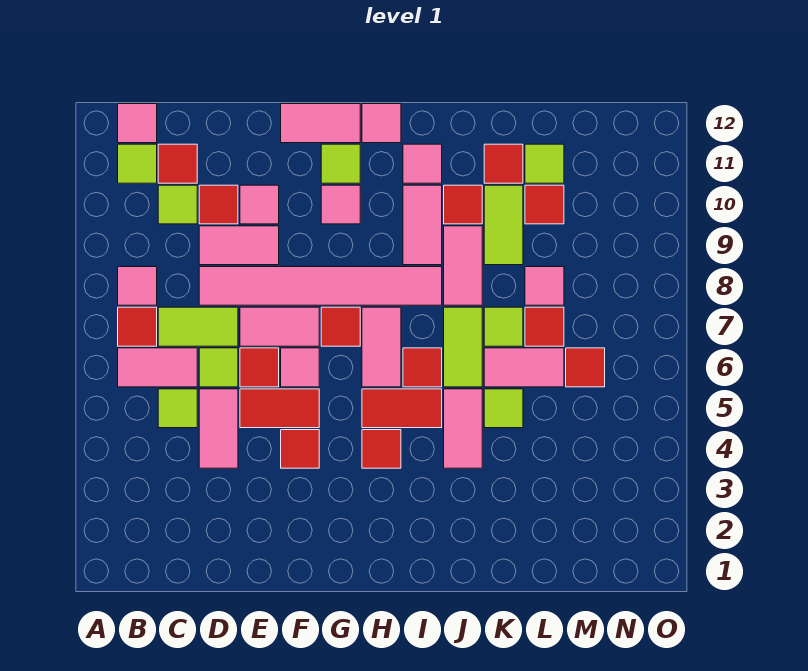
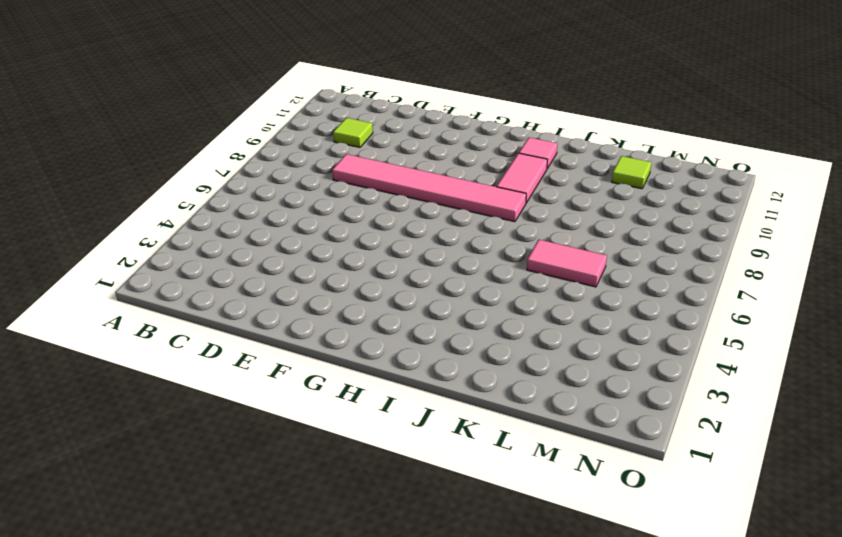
none -> pink tile B6:C6 level 1
none -> red tile B7 level 1
none -> pink tile B8 level 1
none -> lime tile B11 level 1

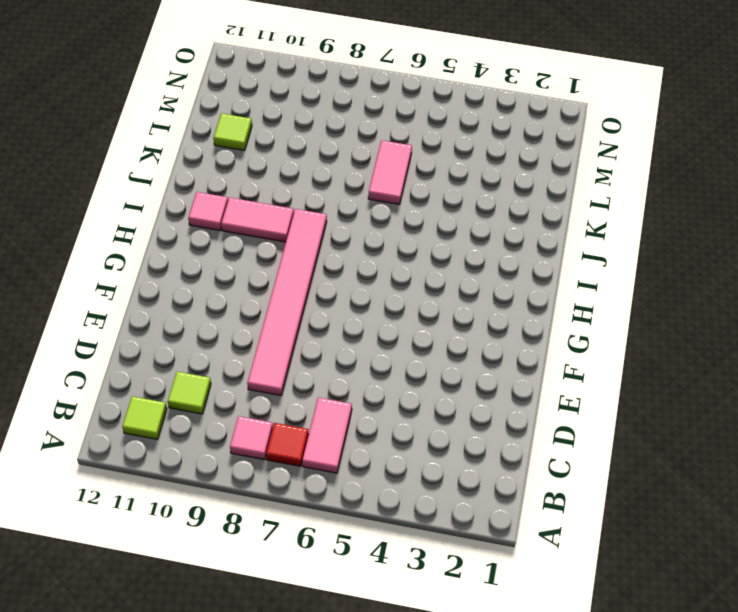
none -> pink tile B12 level 1
none -> lime tile C5 level 1
none -> lime tile C7:D7 level 1
none -> red tile C11 level 1

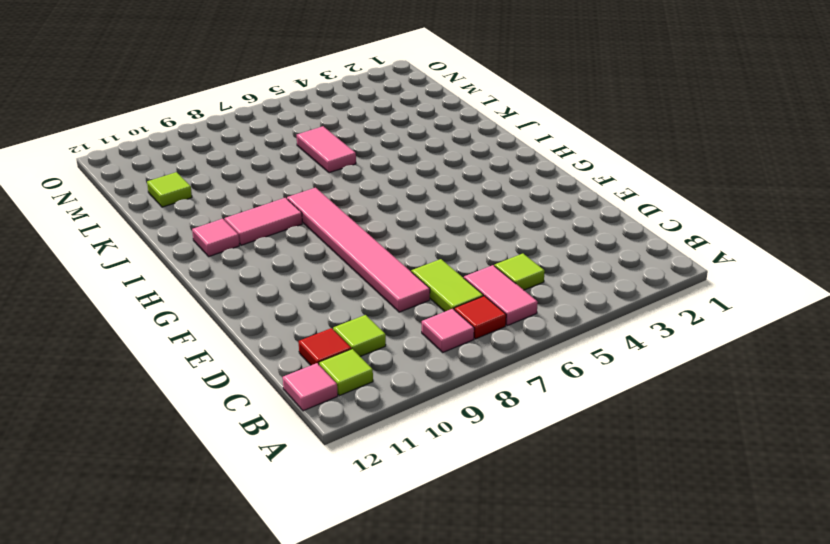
none -> pink tile D4:D5 level 1
none -> lime tile D6 level 1
none -> pink tile D9:E9 level 1
none -> red tile D10 level 1

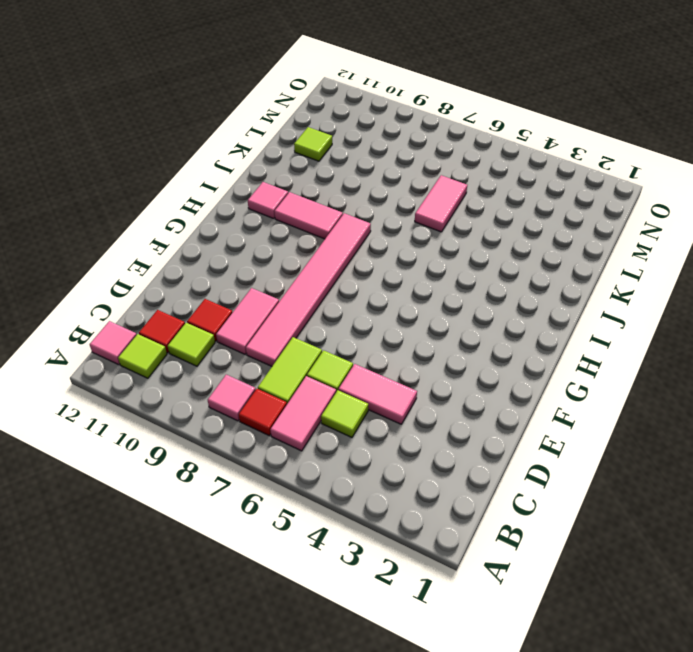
none -> red tile E5:F5 level 1
none -> red tile E6 level 1
none -> pink tile E7:F7 level 1
none -> pink tile E10 level 1

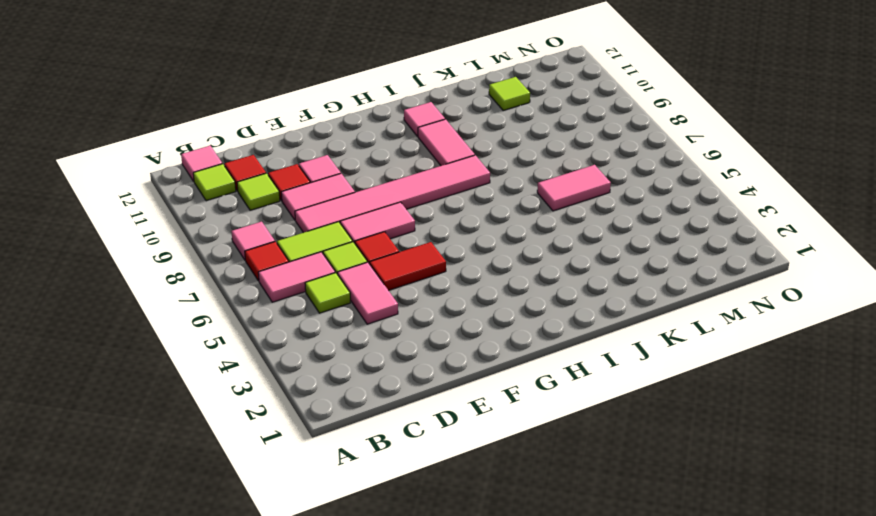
none -> red tile F4 level 1
none -> pink tile F6 level 1
none -> pink tile F12:G12 level 1
none -> red tile G7 level 1

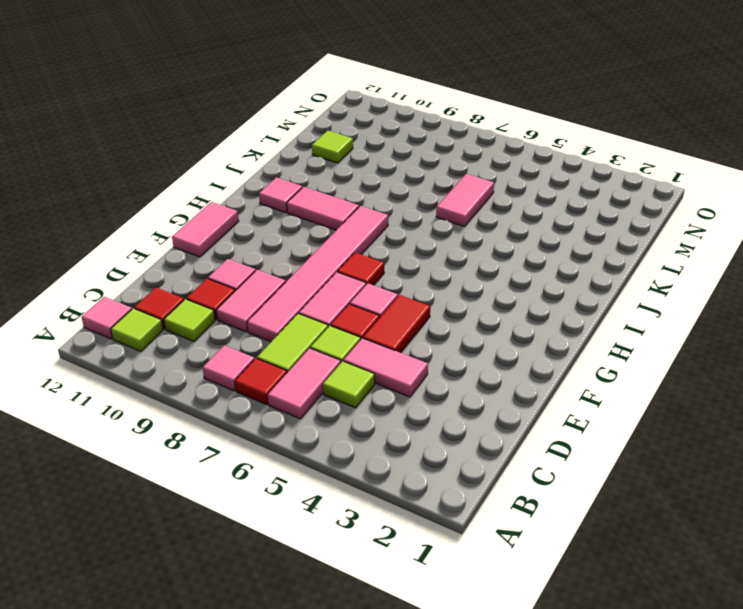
none -> red tile F4 level 1
none -> pink tile G10 level 1
none -> lime tile G11 level 1
none -> red tile H4 level 1

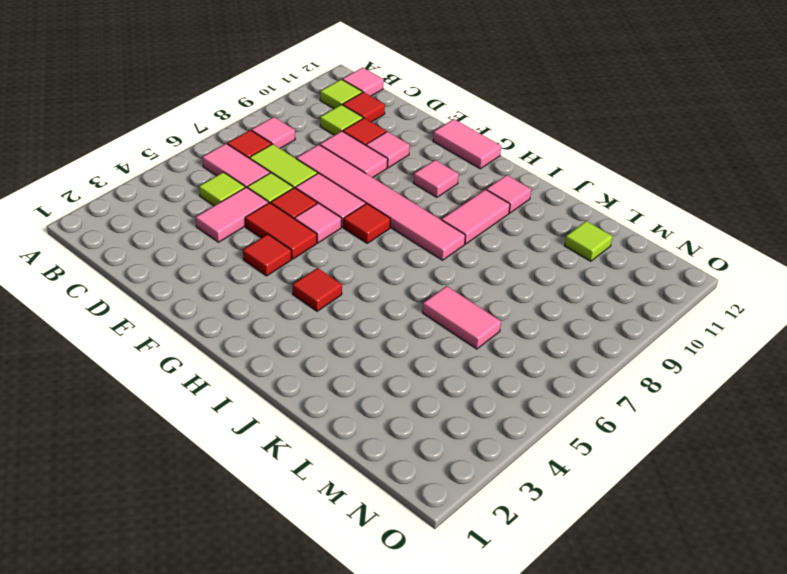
none -> lime tile G11 level 1
none -> red tile H5:I5 level 1
none -> pink tile H6:H7 level 1
none -> pink tile H12 level 1

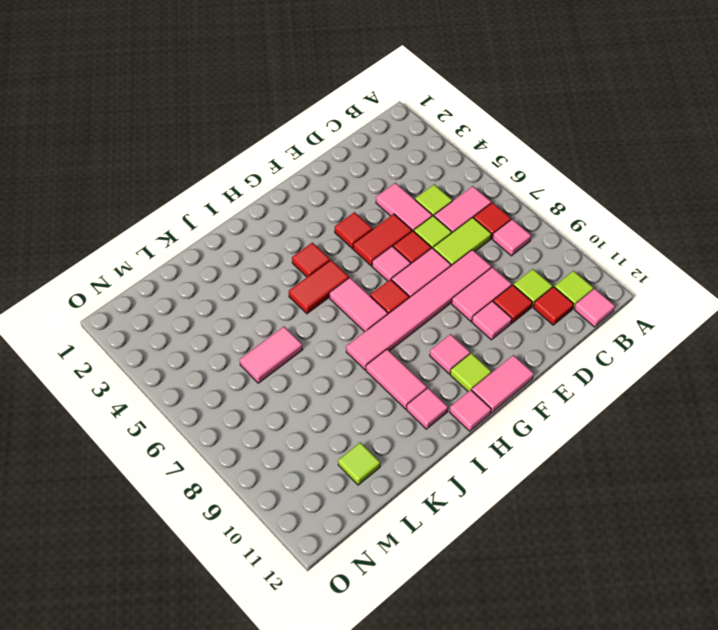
none -> red tile I6 level 1
none -> pink tile J4:J5 level 1
none -> lime tile J6:J7 level 1
none -> pink tile J8:J9 level 1

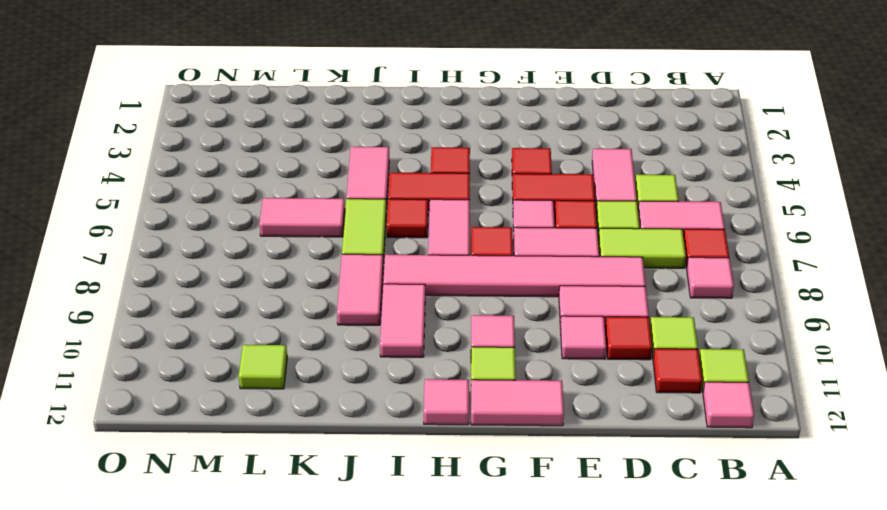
none -> pink tile I11 level 1
none -> red tile J10 level 1
none -> lime tile K5 level 1
none -> lime tile K7 level 1

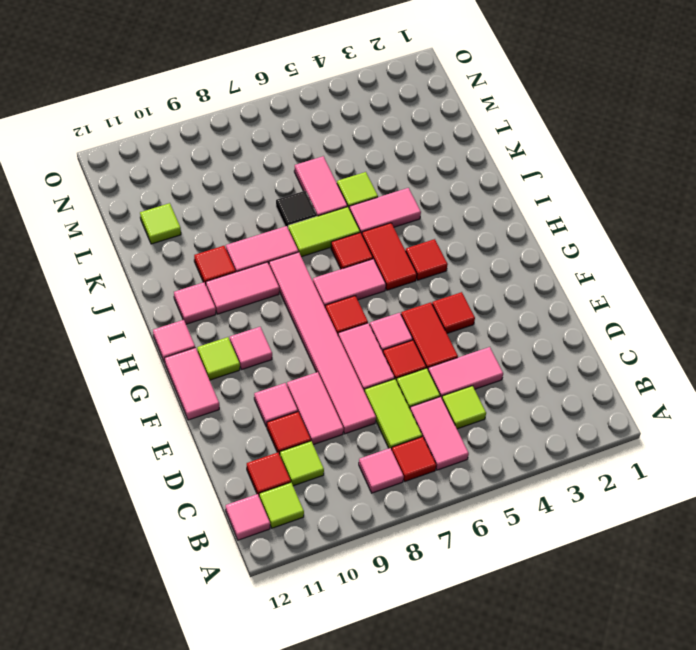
black tile K7 level 1 -> lime tile K7 level 1
none -> lime tile K9:K10 level 1
none -> red tile K11 level 1
none -> red tile L7 level 1
none -> pink tile L8 level 1

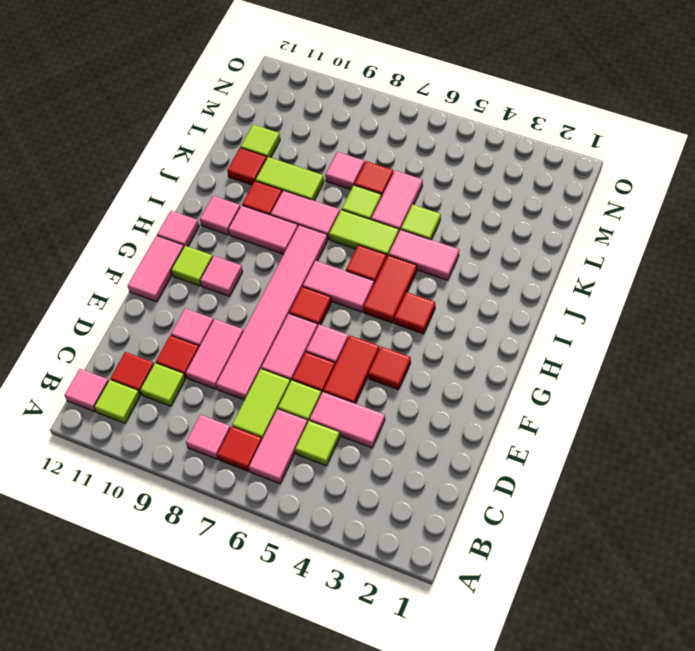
none -> red tile L10 level 1
none -> red tile M6 level 1

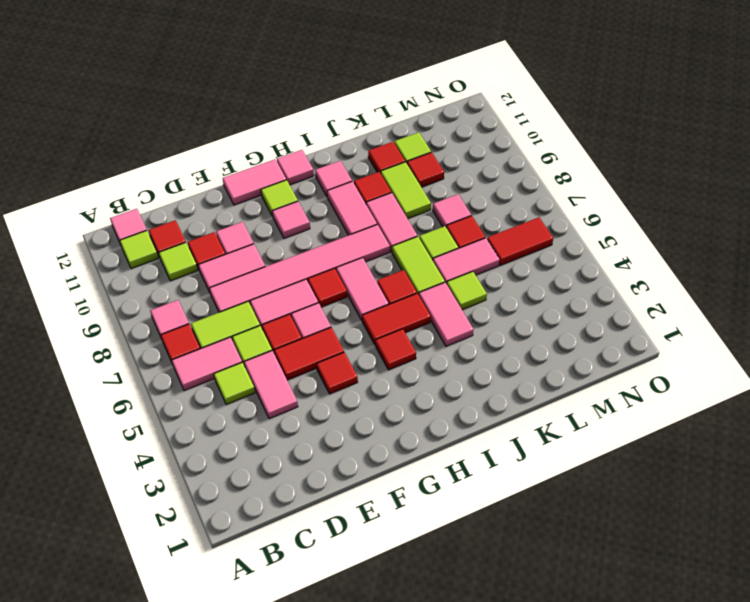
red tile M6:N6 level 1 -> red tile M6 level 1

